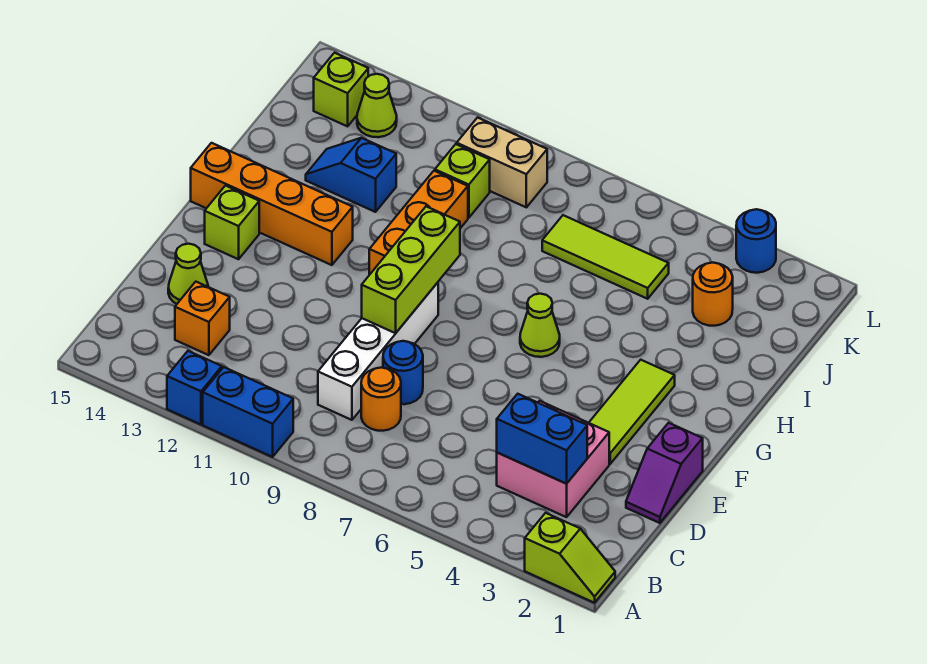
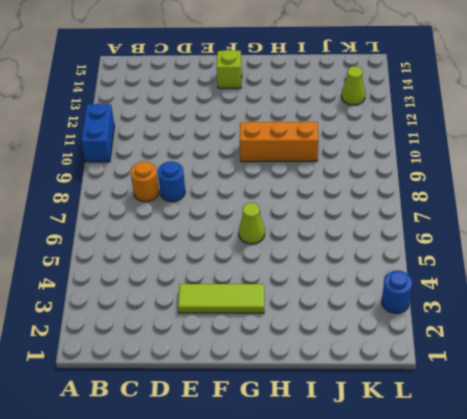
none -> lime slope A1:A2 level 1 top 2
none -> blue brick A12 level 1
none -> pink brick C3:D4 level 1

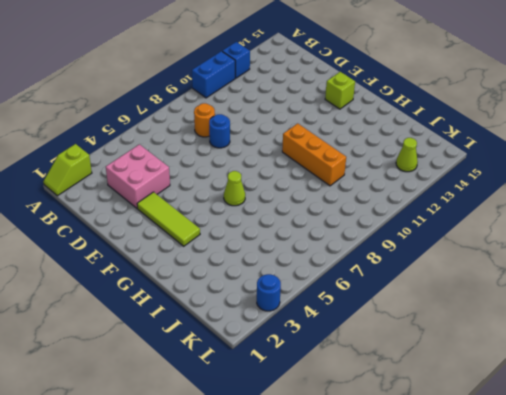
none -> white brick C9:F9 level 1
none -> orange brick C13 level 1
none -> purple slope D1:E1 level 1 top E

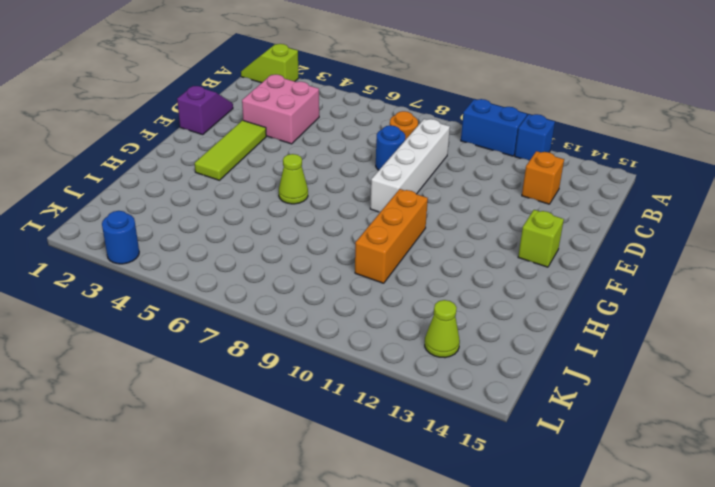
none -> lime cone D14 level 1
none -> orange brick G12:G15 level 1
none -> blue slope I12:I13 level 1 top 12

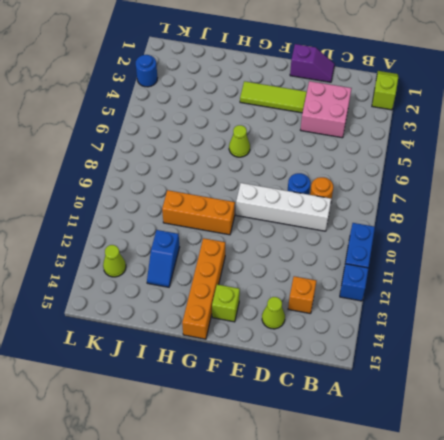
none -> orange round brick J3 level 1
none -> lime tile J5:J7 level 1
none -> lime brick J10 level 1

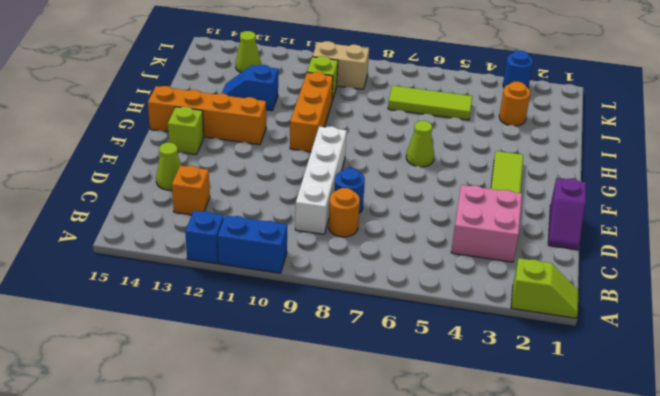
none -> lime brick K14 level 1
none -> blue brick C3:C4 level 2
none -> lime brick E9:G9 level 2

